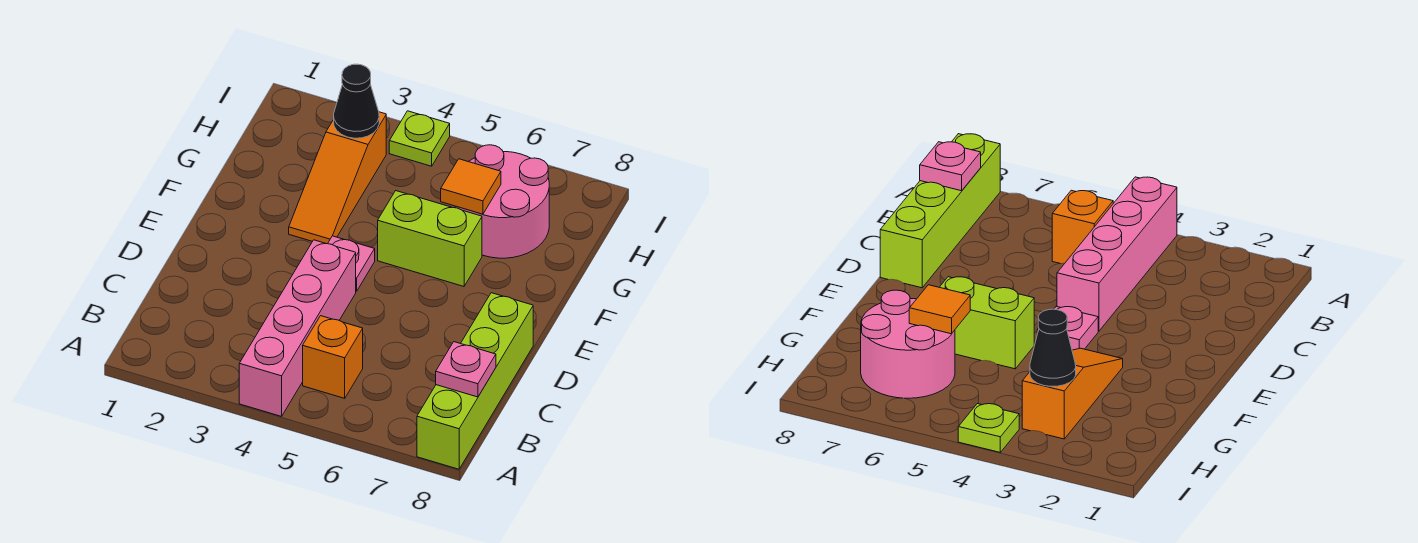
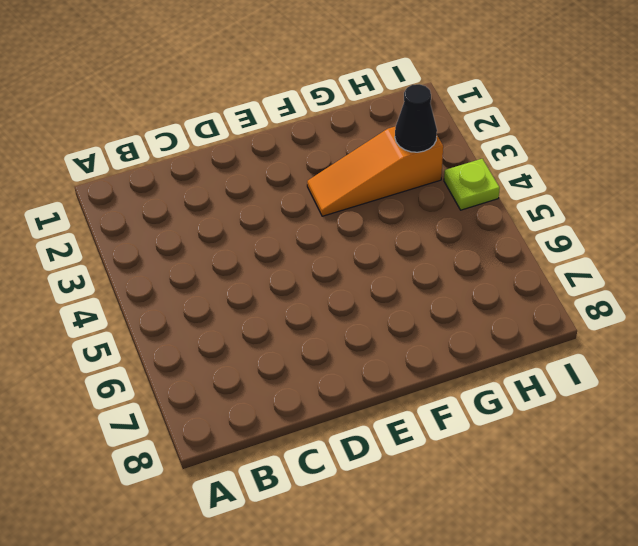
none -> pink brick A4:D4 level 1
none -> lime brick A8:D8 level 1

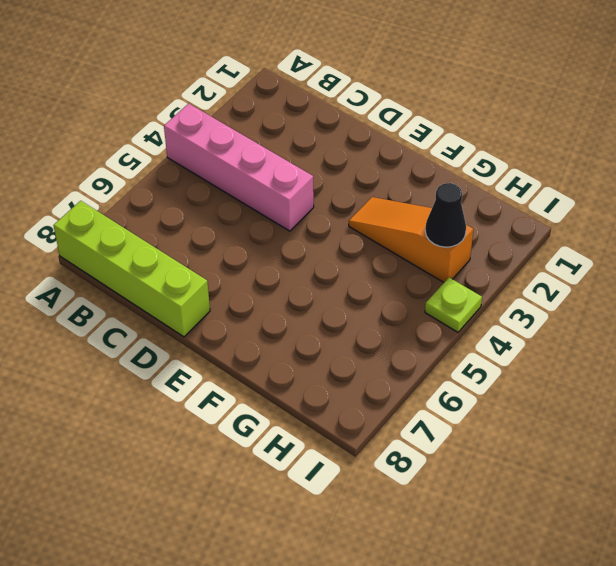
none -> orange brick B5 level 1
none -> pink plate E4 level 1

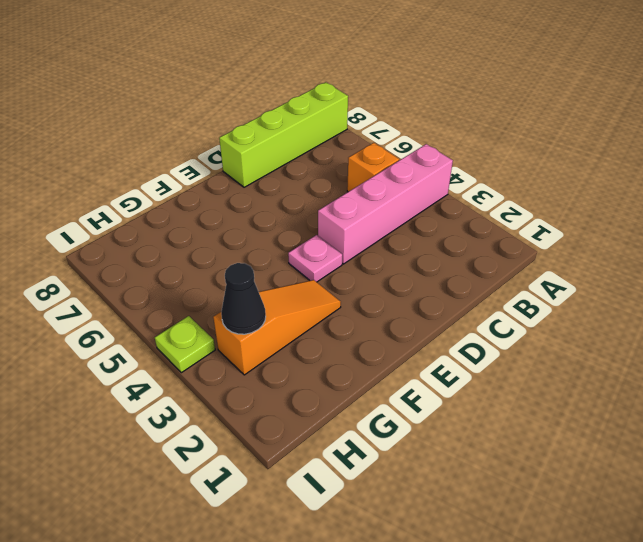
none -> lime brick F5:F6 level 1
none -> pink round brick G6:H7 level 1

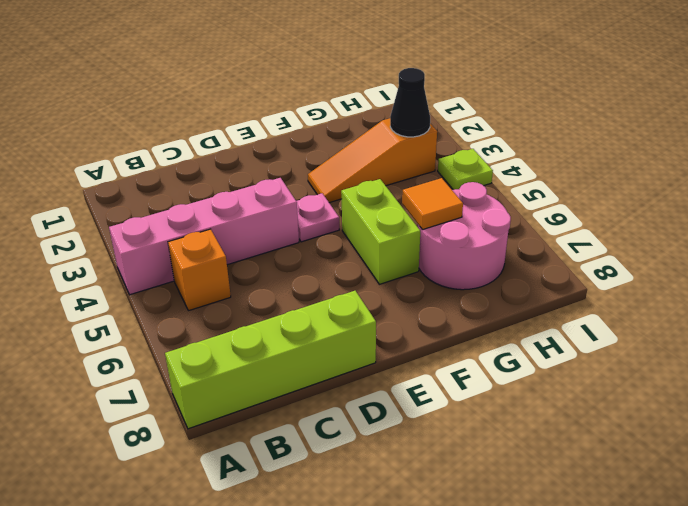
none -> pink plate B8 level 2

